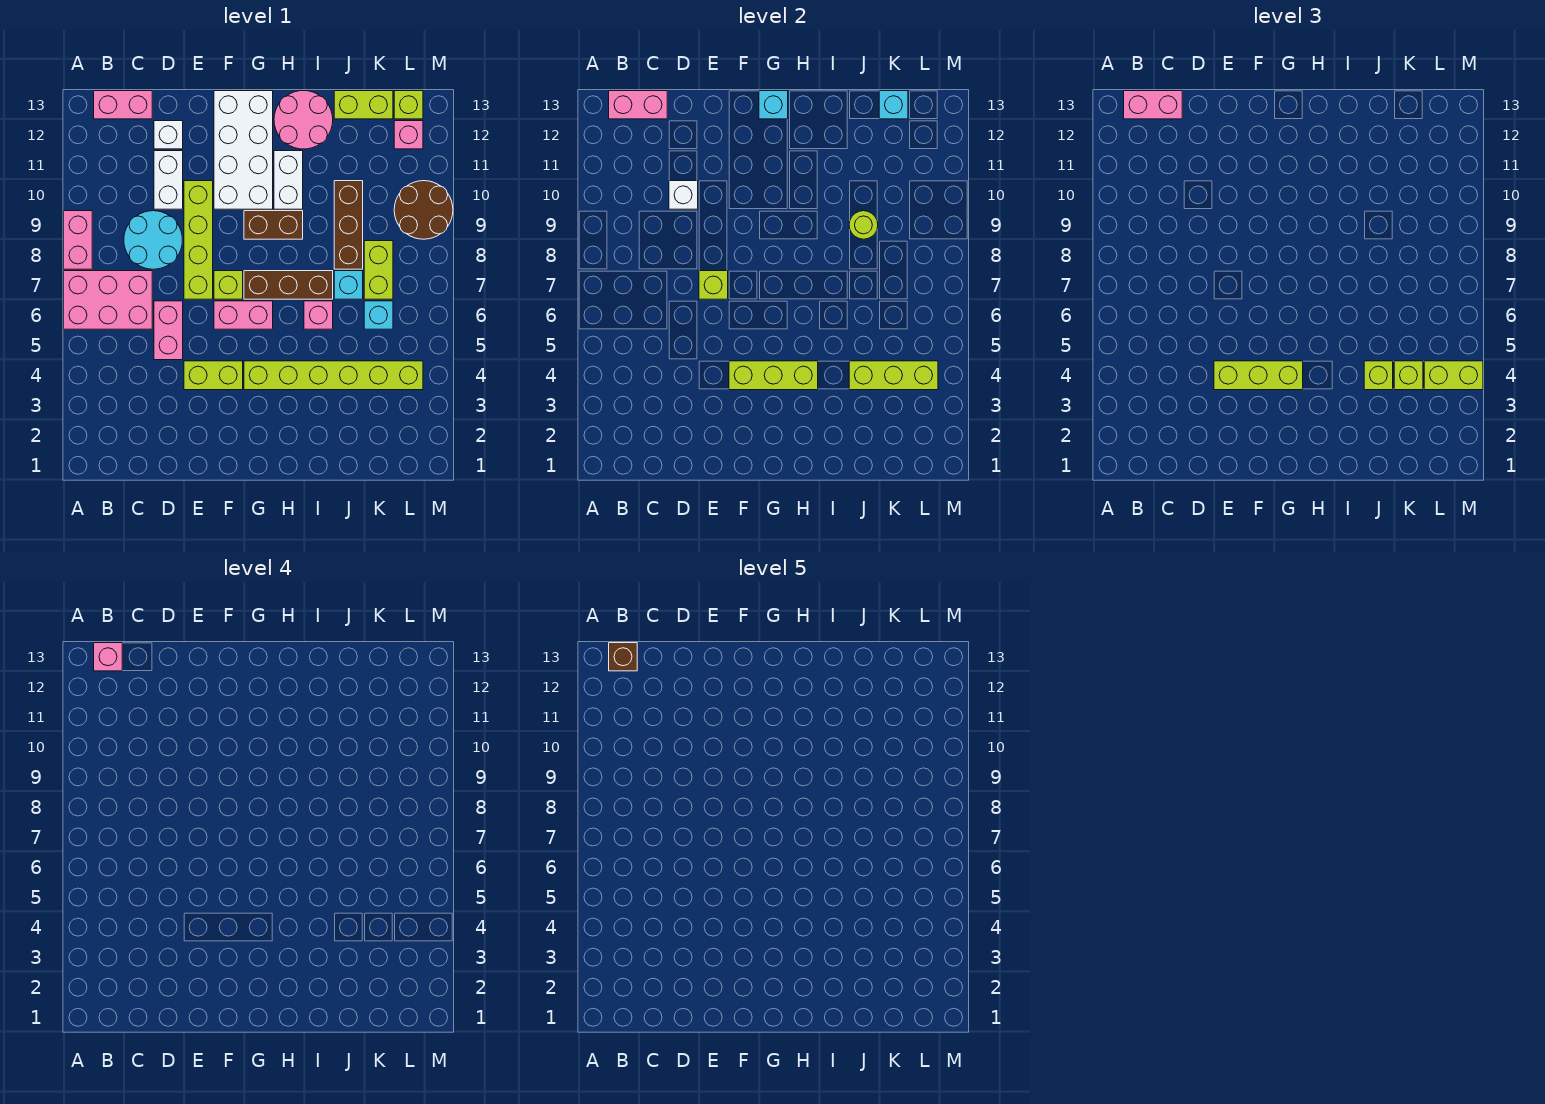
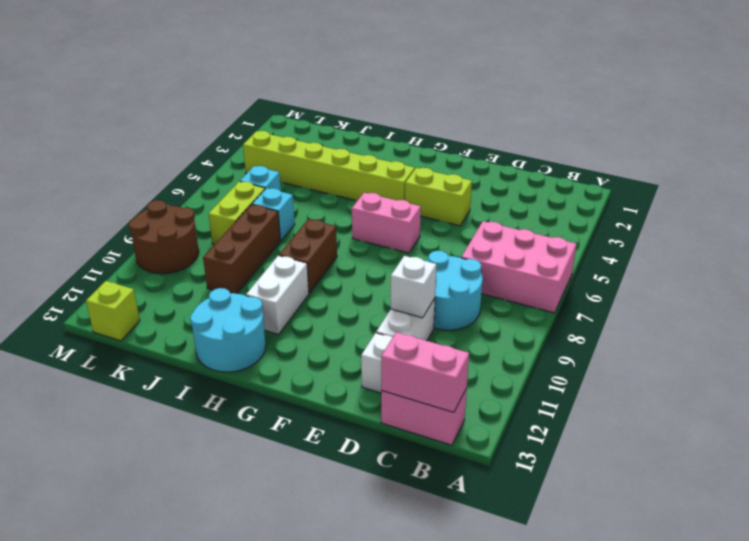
brown brick H8:H9 level 1 -> brown brick G9:H9 level 1
cyan round brick H12:I13 level 1 -> pink round brick H12:I13 level 1
none -> pink brick A8:A9 level 1
none -> pink brick D5:D6 level 1
none -> lime brick E7:E10 level 1
none -> lime brick F7 level 1

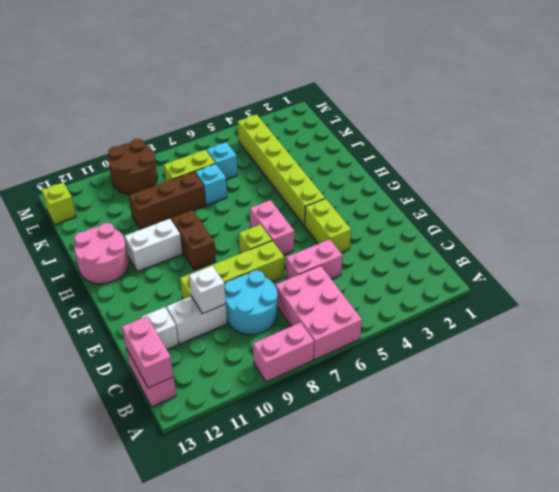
none -> white brick F10:G13 level 1
none -> brown brick G7:I7 level 1
none -> pink brick I6 level 1
none -> lime brick J13:K13 level 1

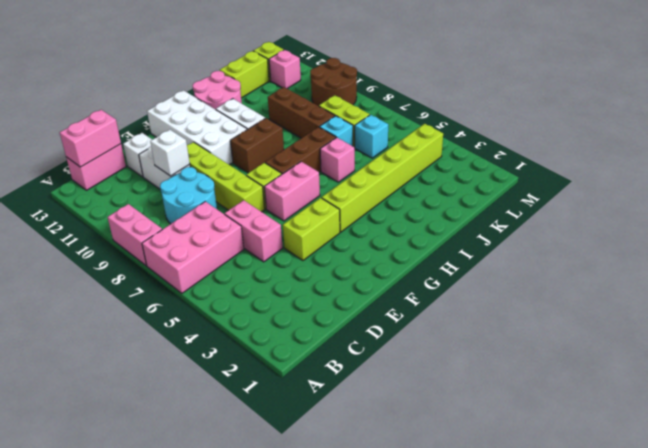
none -> lime brick E7 level 2
none -> lime brick F4:H4 level 2
none -> cyan brick G13 level 2
none -> lime brick J4:L4 level 2

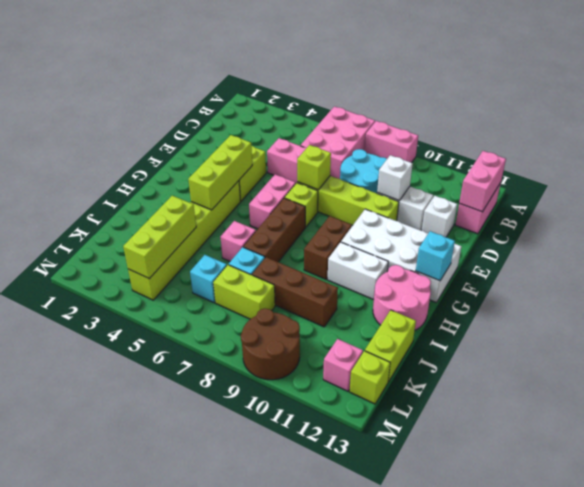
none -> lime round brick J9 level 2
none -> cyan brick K13 level 2
none -> pink brick B13:C13 level 3
none -> lime brick E4:G4 level 3

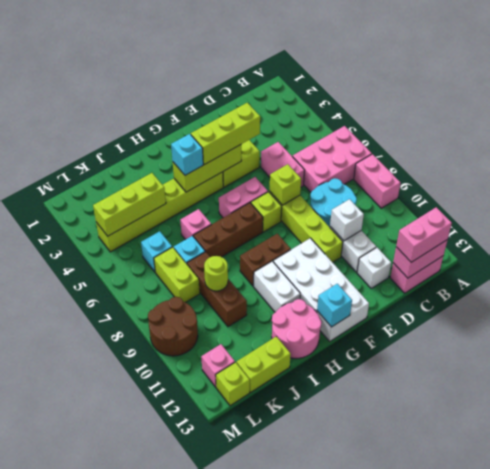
cyan brick H4 level 3 -> cyan brick K13 level 2
none -> lime brick J4 level 3
none -> lime brick K4 level 3
none -> lime brick L4:M4 level 3
none -> pink brick B13 level 4

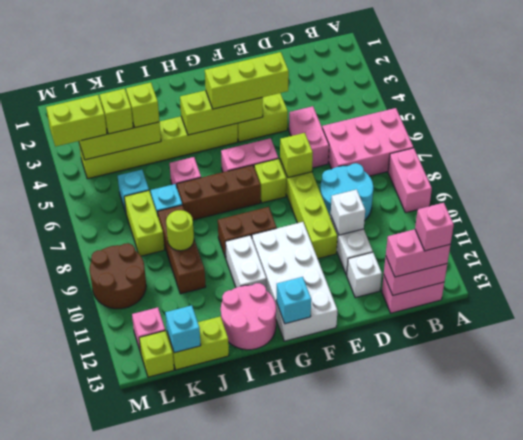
none -> brown brick B13 level 5

